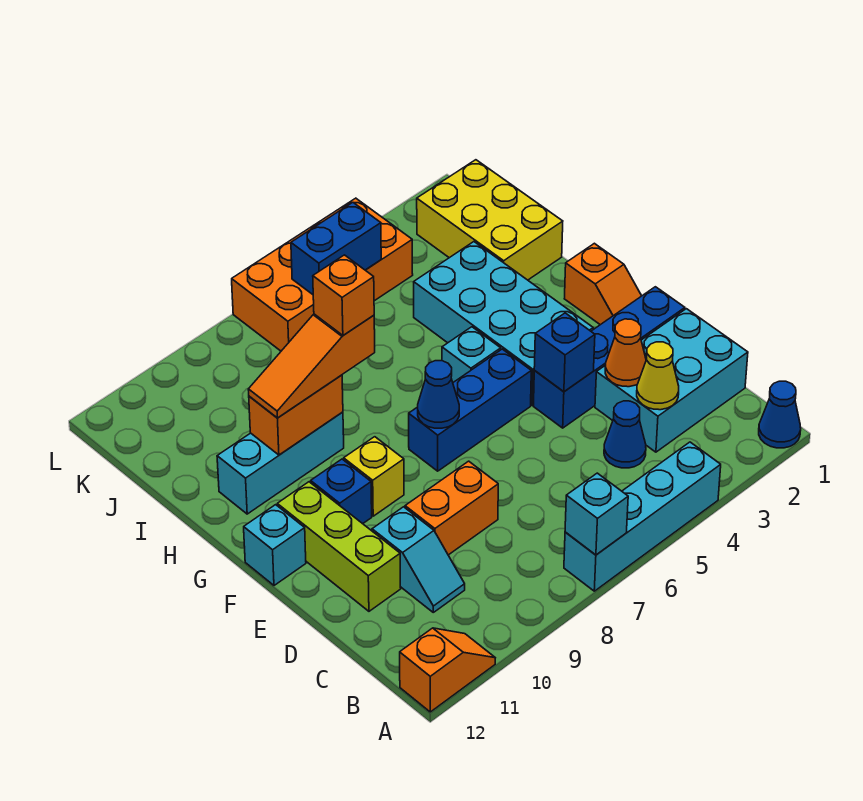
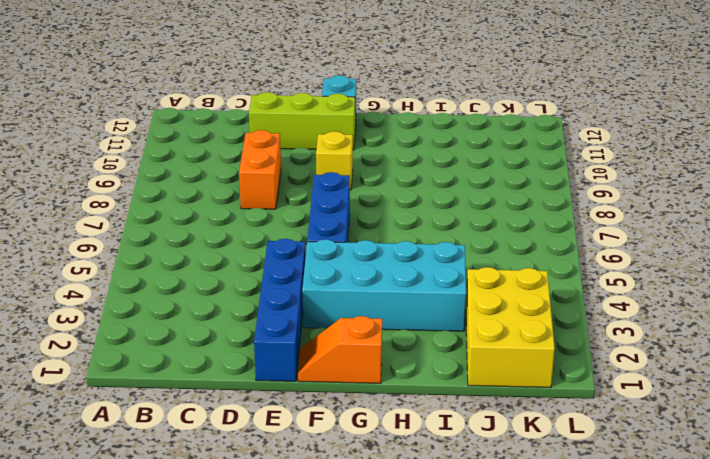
yellow brick J1:K3 level 1 -> yellow brick I1:K2 level 1
none -> blue cone A1 level 1
none -> cyan brick A4:A7 level 1
none -> orange slope A11:A12 level 1 top 12

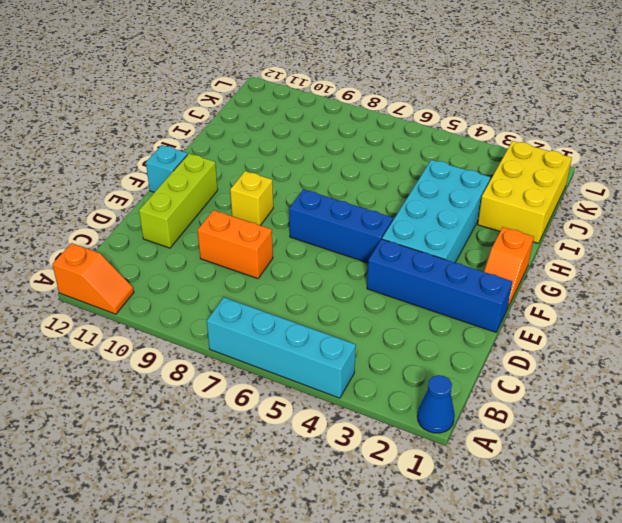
none -> cyan brick C1:D3 level 1
none -> blue cone C4 level 1
none -> cyan slope C10:D10 level 1 top D

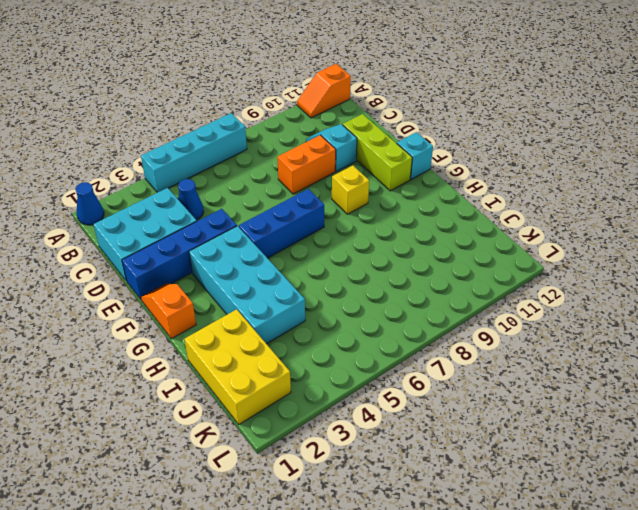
none -> blue brick F10 level 1
none -> cyan brick G5 level 1
none -> cyan brick H9:H11 level 1

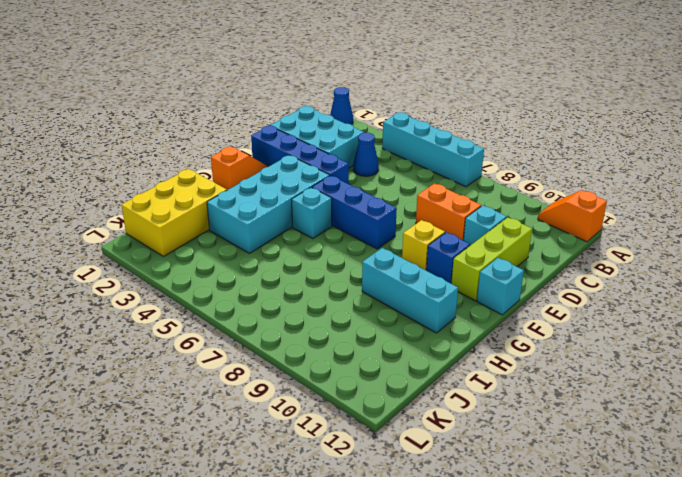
none -> orange brick K4:L7 level 1
none -> cyan brick A7 level 2
none -> yellow cone C3 level 2

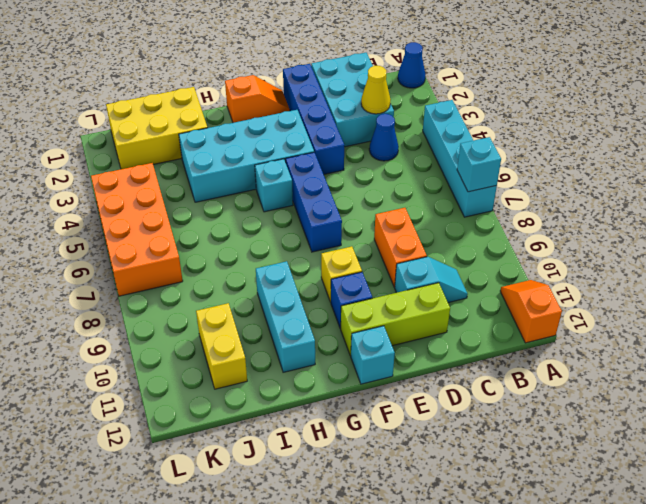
yellow brick J10:J11 level 1 -> none
none -> orange cone D3 level 2
none -> blue brick E4 level 2
none -> blue cone F7 level 2

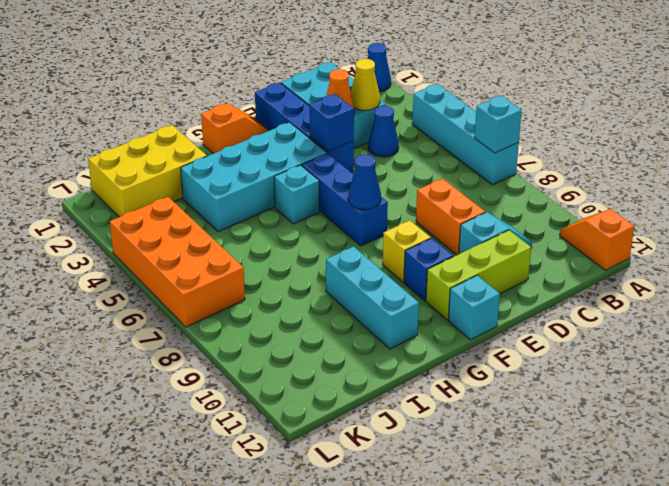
none -> orange brick H9:H10 level 2
none -> blue brick K5:K6 level 2
none -> orange slope H8:H10 level 3 top 8

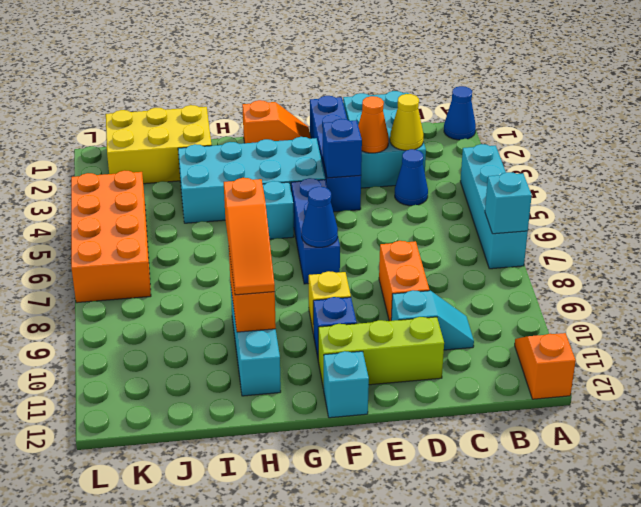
none -> blue brick K5:K6 level 2
none -> orange brick H8 level 4

